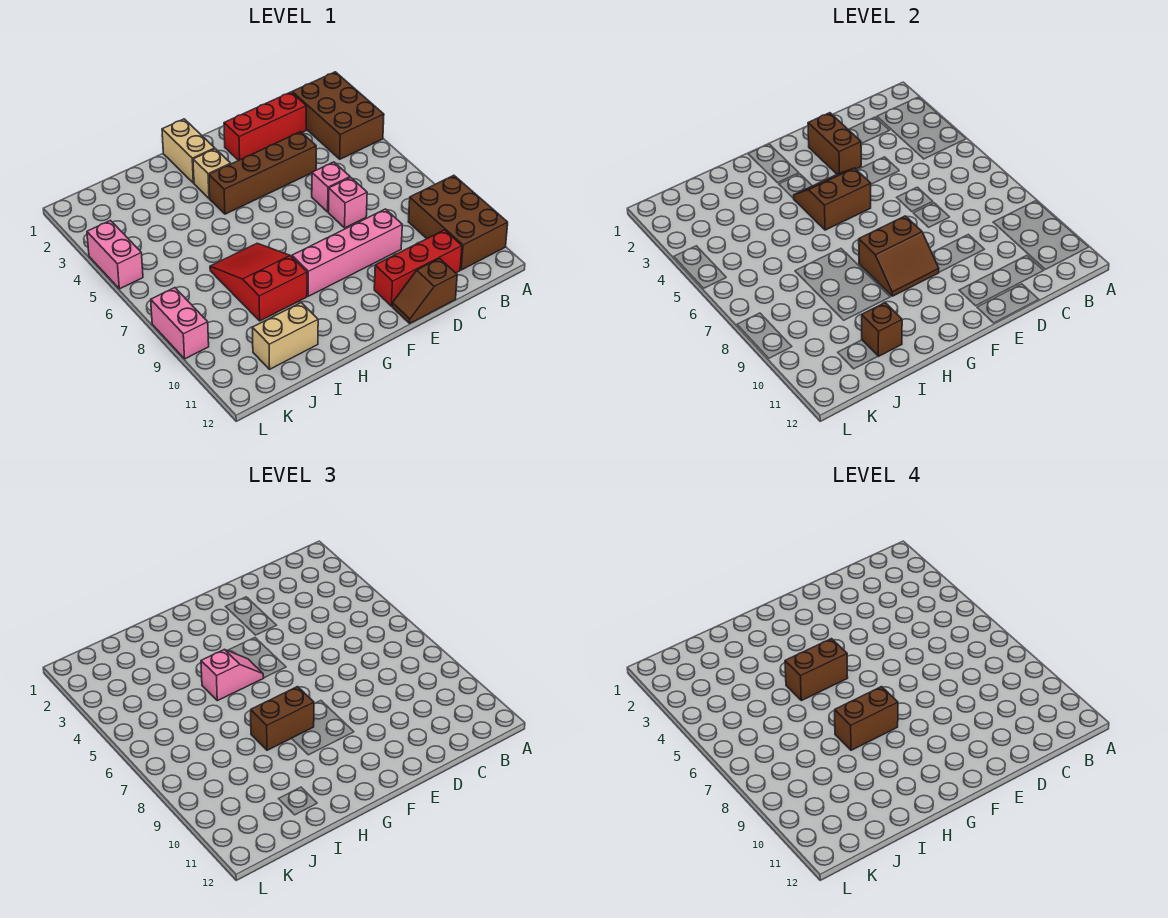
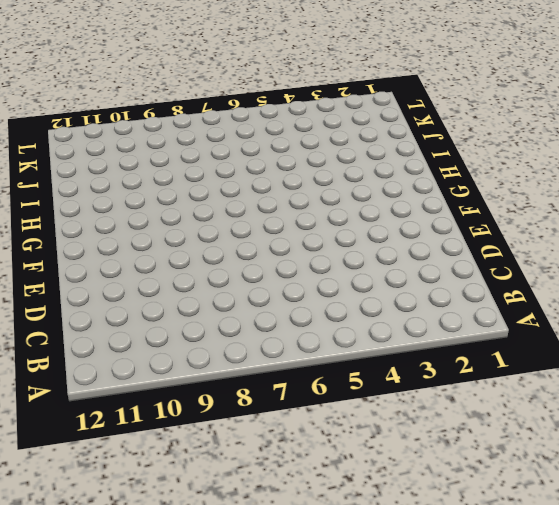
none -> brown brick A2:B4 level 1
none -> brown brick A9:B11 level 1
none -> red brick C2:E2 level 1

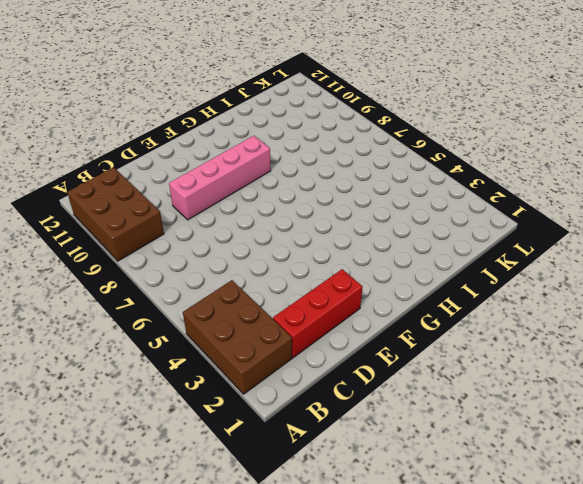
none -> red brick C11:E11 level 1
none -> brown brick D4:G4 level 1
none -> pink brick D6 level 1

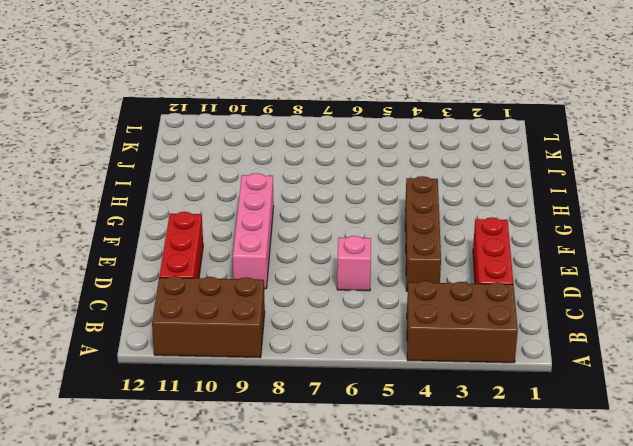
none -> pink brick D7 level 1
none -> brown slope D12:E12 level 1 top D
none -> tan brick G1:G2 level 1

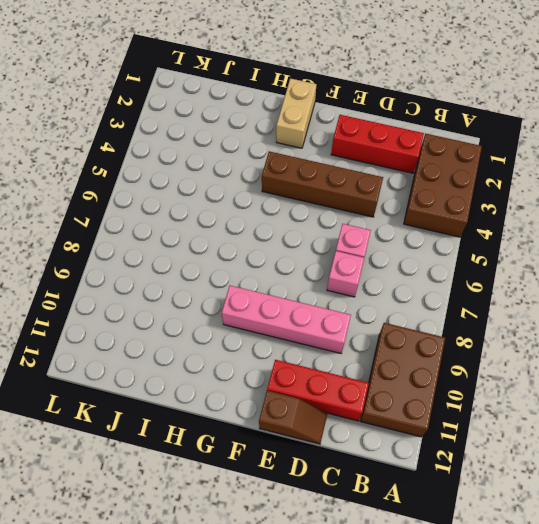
brown slope D12:E12 level 1 top E -> brown slope D12:E12 level 1 top D
none -> tan brick G3 level 1
none -> red slope H7:I9 level 1 top 9
none -> tan brick I11:J11 level 1

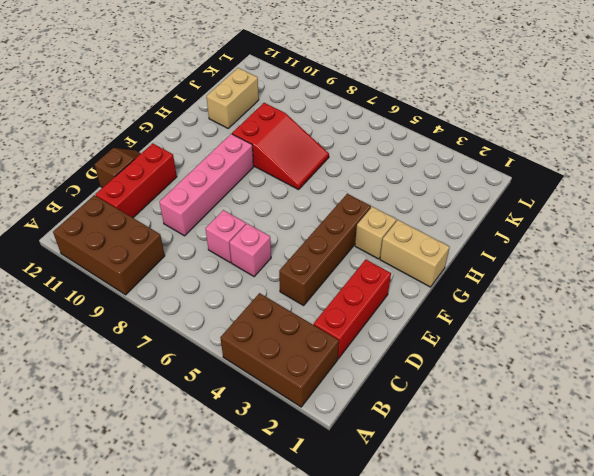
none -> pink brick L4:L5 level 1
none -> pink brick L8:L9 level 1
none -> brown brick E2:E3 level 2

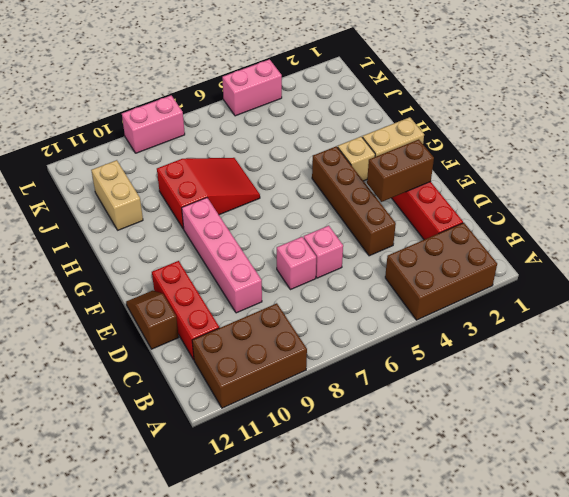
none -> brown slope F4:G5 level 2 top 5
none -> brown slope F8:G9 level 2 top 8
none -> brown brick I11 level 2

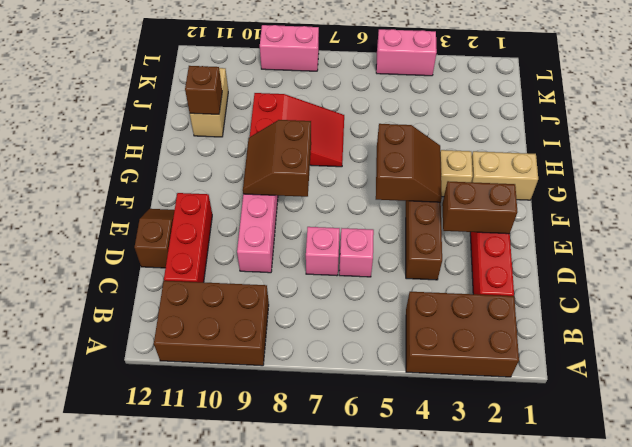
none -> pink slope G5:H5 level 3 top H
none -> brown brick G8:H8 level 3
none -> brown brick G5:H5 level 4

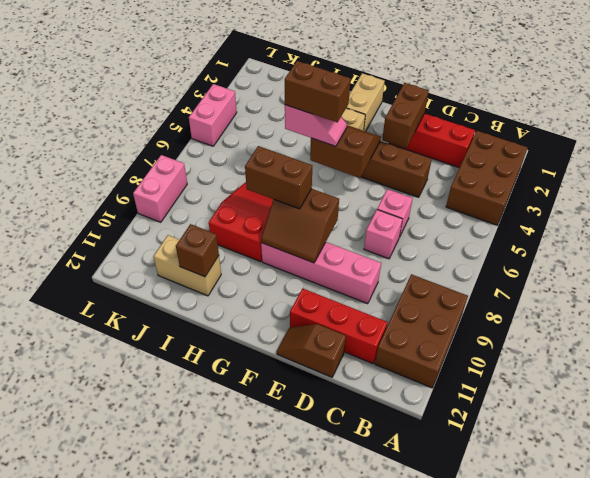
none -> brown brick G8:H8 level 4

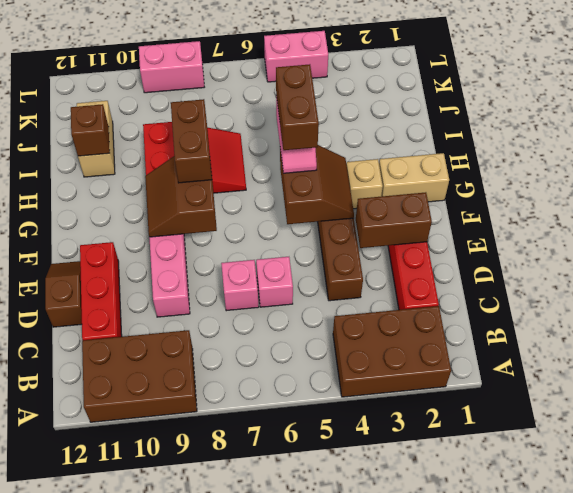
none -> brown brick G8:H8 level 4

